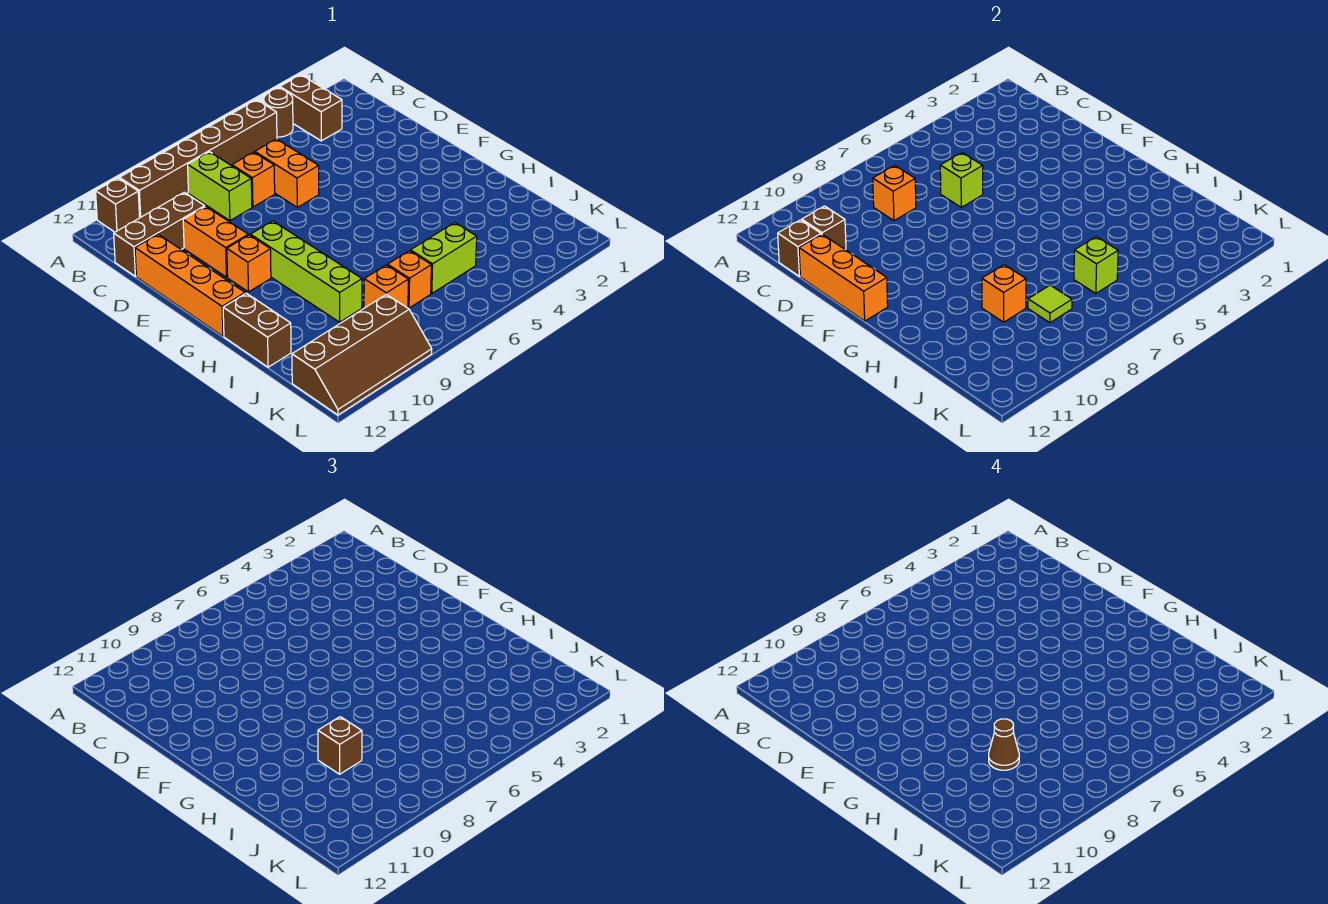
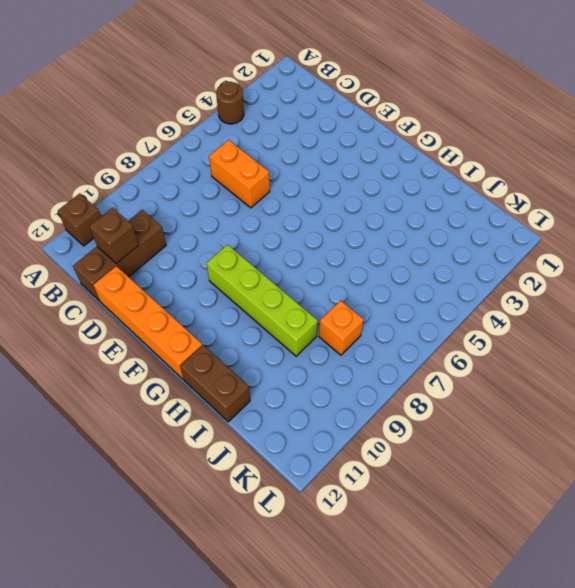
none -> brown brick A3:B3 level 1
none -> brown brick A5:A10 level 1
none -> lime brick B8:C8 level 1

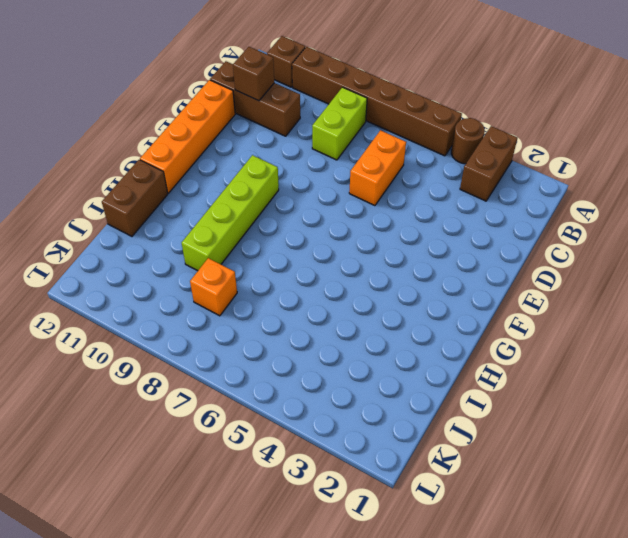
none -> orange brick C7 level 1
none -> orange brick D10:E10 level 1
none -> orange brick F10 level 1

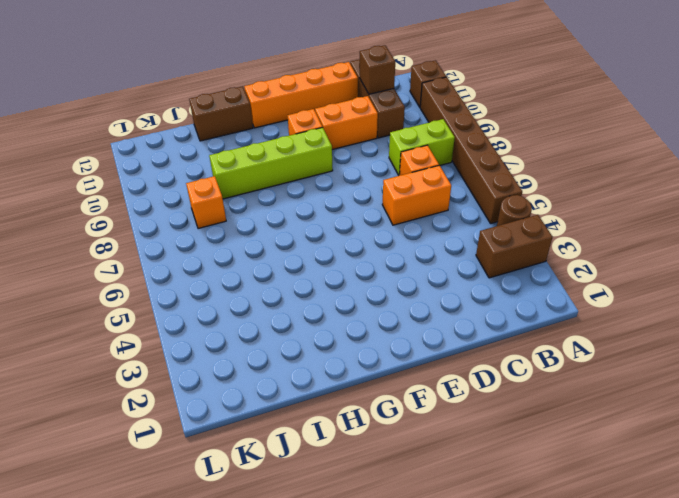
none -> lime brick J5:J6 level 1
none -> orange brick J7 level 1
none -> brown slope K9:L12 level 1 top K

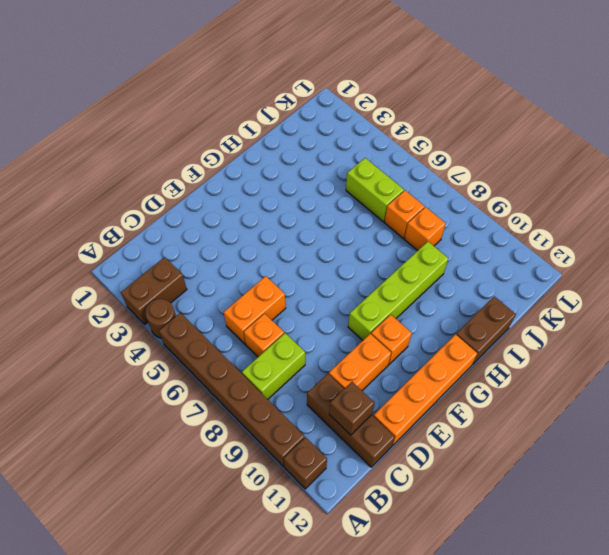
none -> brown slope K9:L12 level 1 top K
none -> orange brick C8 level 2
none -> brown brick C12 level 2

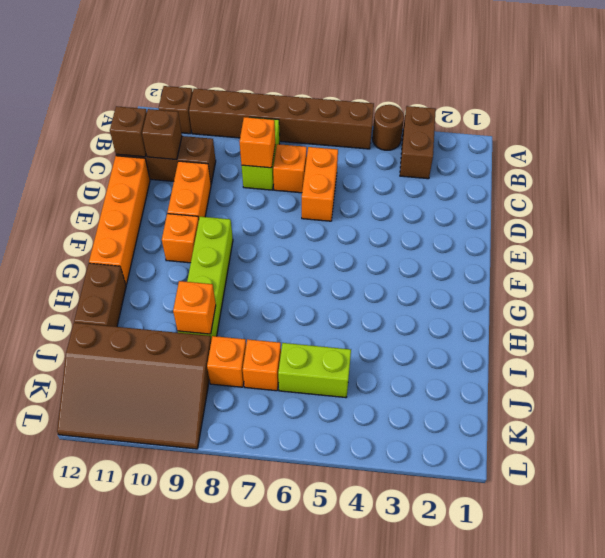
brown slope J9:L12 level 1 top J -> brown slope K9:L12 level 1 top K
none -> lime brick D6 level 2
none -> orange brick D12:F12 level 2
none -> lime brick J6 level 2

